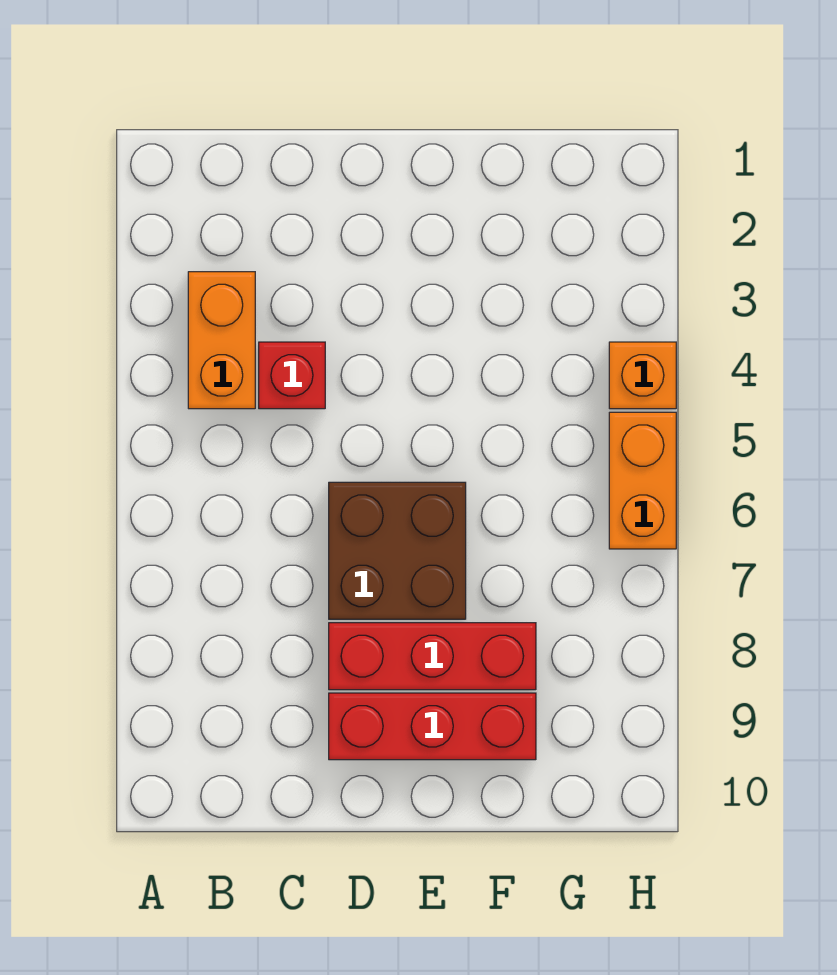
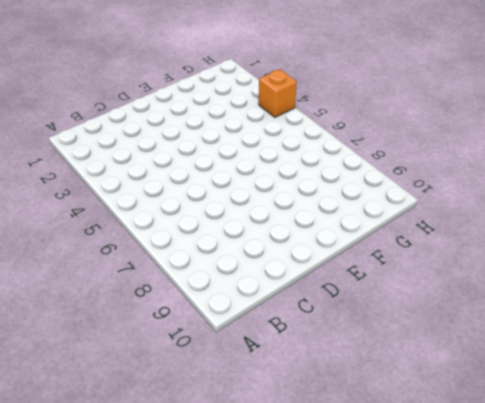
none -> orange brick B3:B4 level 1
none -> red brick C4 level 1

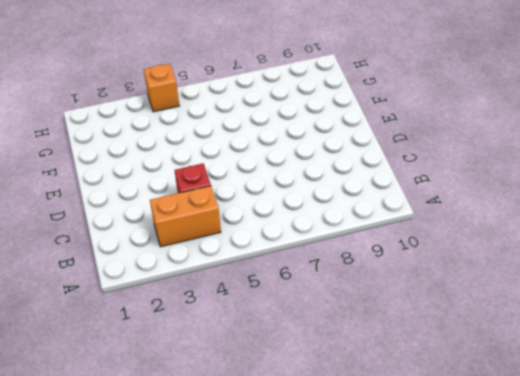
none -> brown brick D6:E7 level 1
none -> red brick D8:F8 level 1

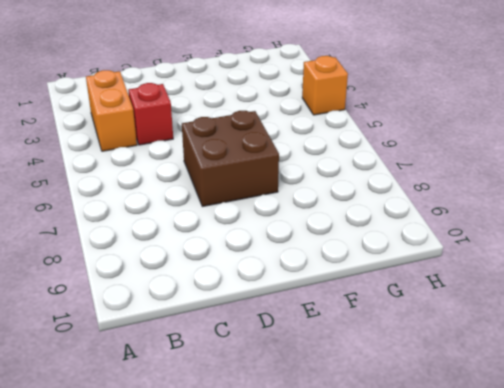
none -> red brick D8:F8 level 1
none -> red brick D9:F9 level 1

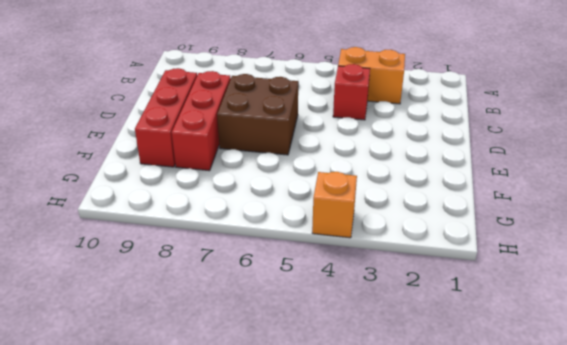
none -> orange brick H5:H6 level 1

